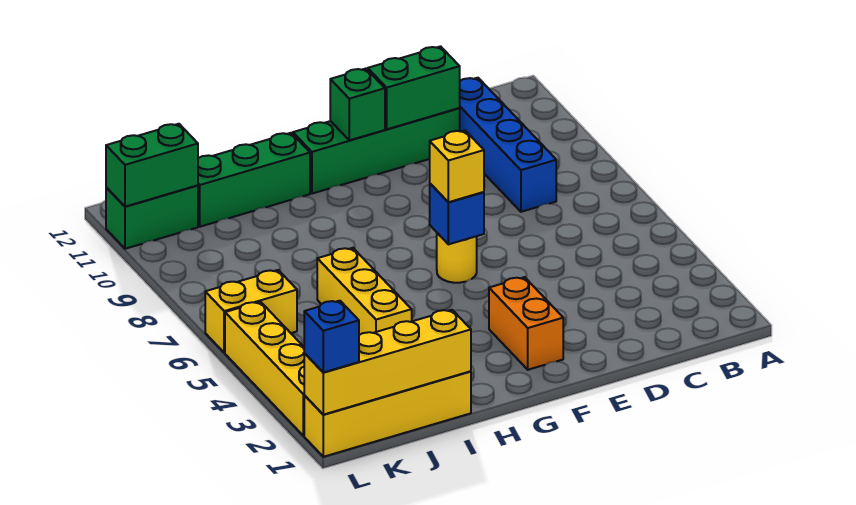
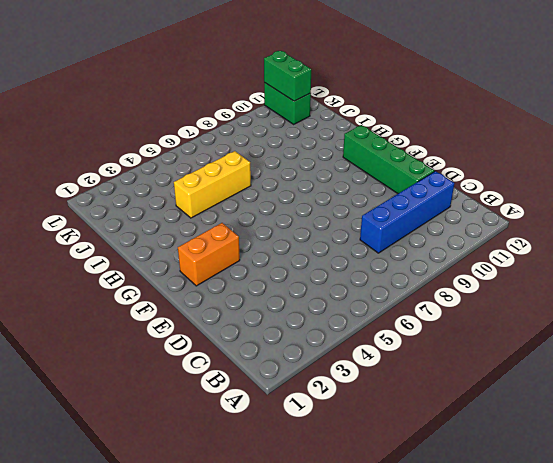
none -> yellow round brick F6 level 1
none -> green brick H11:J11 level 1
none -> yellow brick I1:L1 level 1

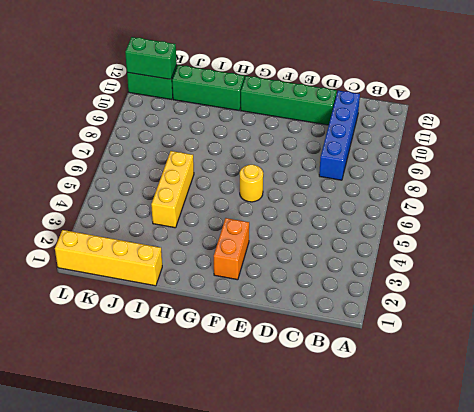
none -> yellow brick K6:L6 level 1
none -> yellow brick L2:L5 level 1
none -> green brick D11:E11 level 2

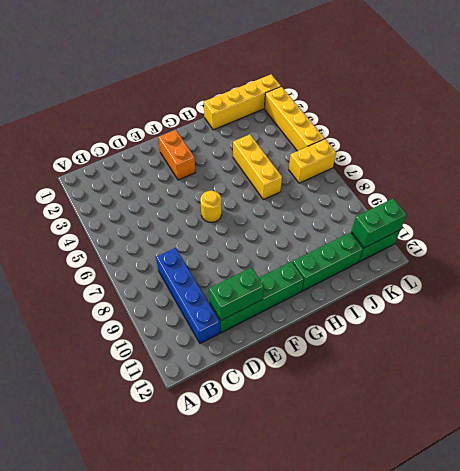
none -> blue brick F6 level 2
none -> green brick F11 level 2
none -> yellow brick I1:L1 level 2

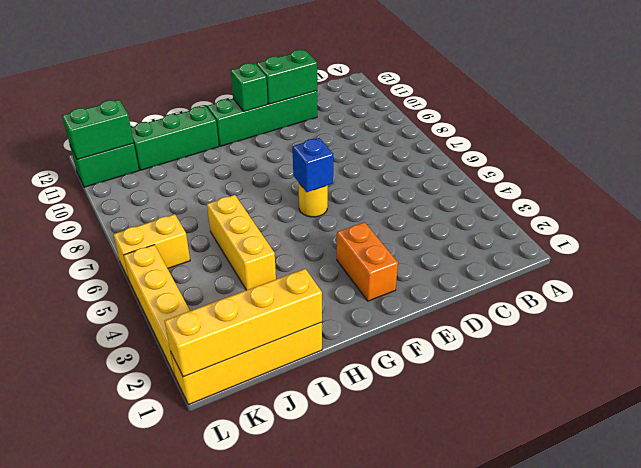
none -> blue brick C8:C11 level 1
none -> yellow brick F6 level 3
none -> blue brick L1 level 3

